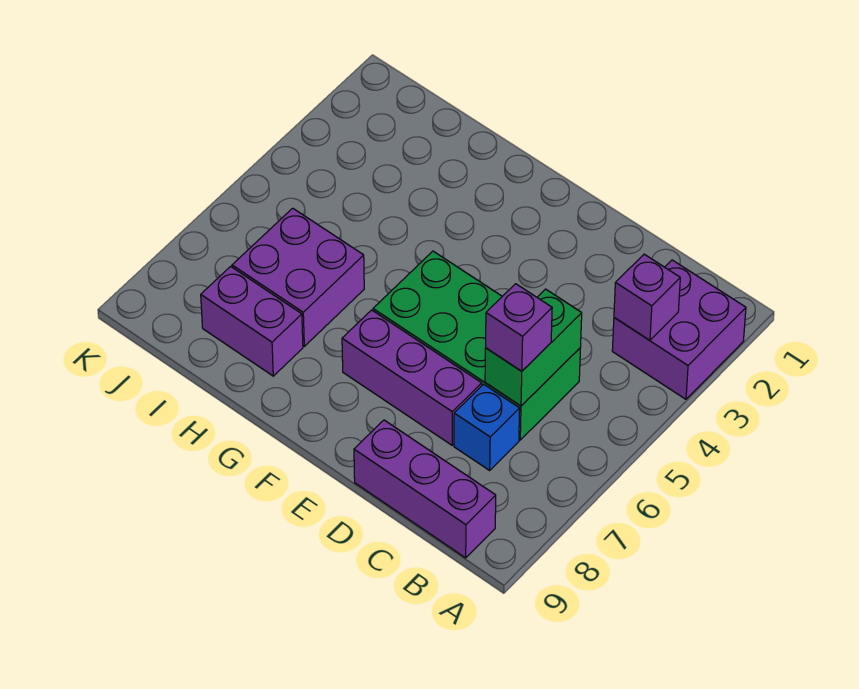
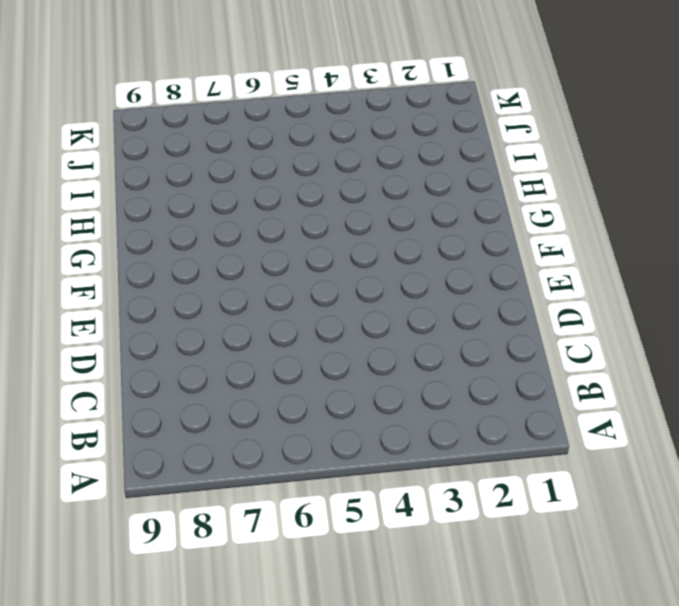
none -> purple brick A2:B3 level 1
none -> purple brick B9:D9 level 1

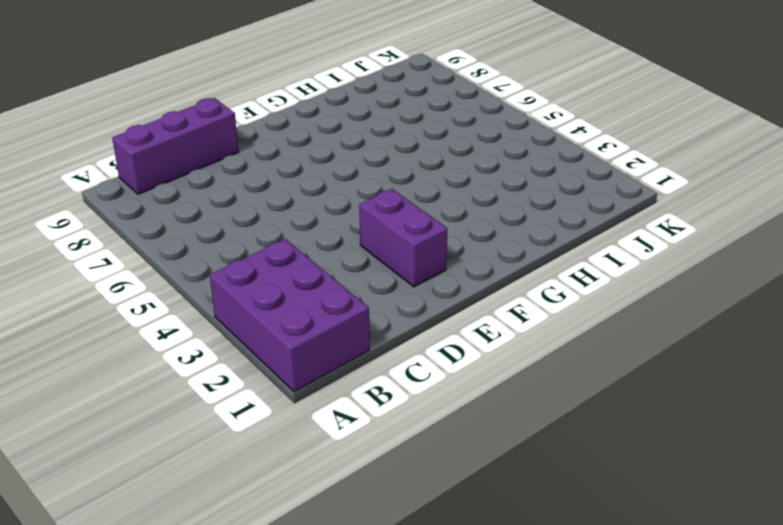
purple brick A1:B3 level 1 -> purple brick A2:B3 level 1
purple brick E2:E3 level 1 -> purple brick H8:I8 level 1
none -> green brick C5:F6 level 1
none -> blue brick C7 level 1

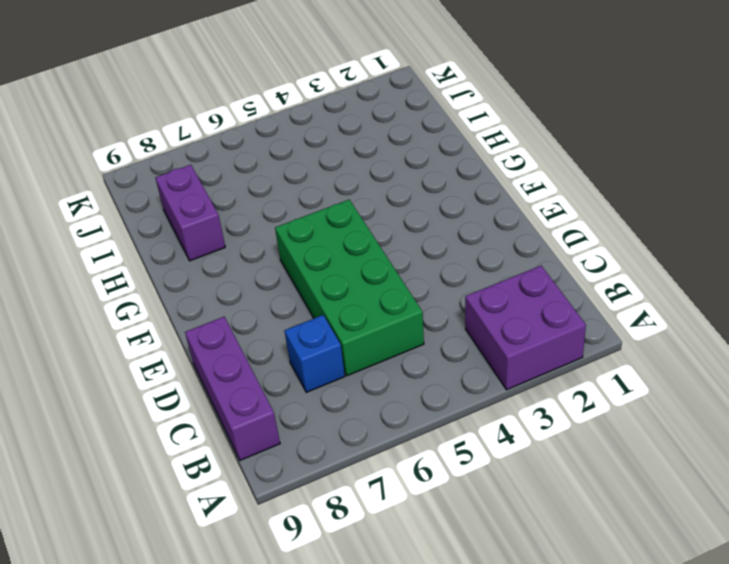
none -> purple brick D7:F7 level 1
none -> purple brick H6:I7 level 1

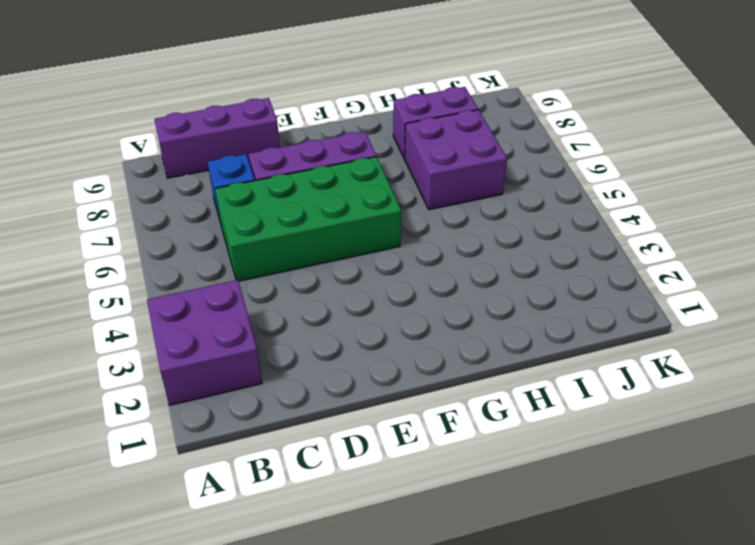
none -> purple brick B3 level 2
none -> green brick C5:C6 level 2

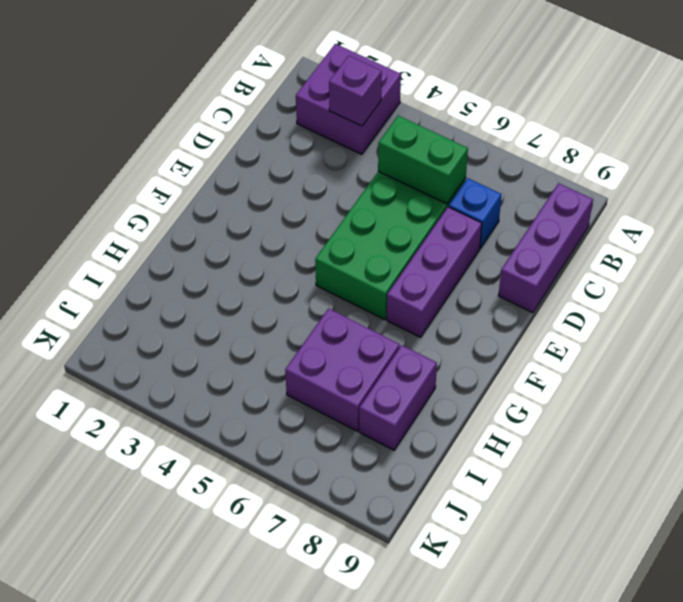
none -> purple brick C6 level 3

